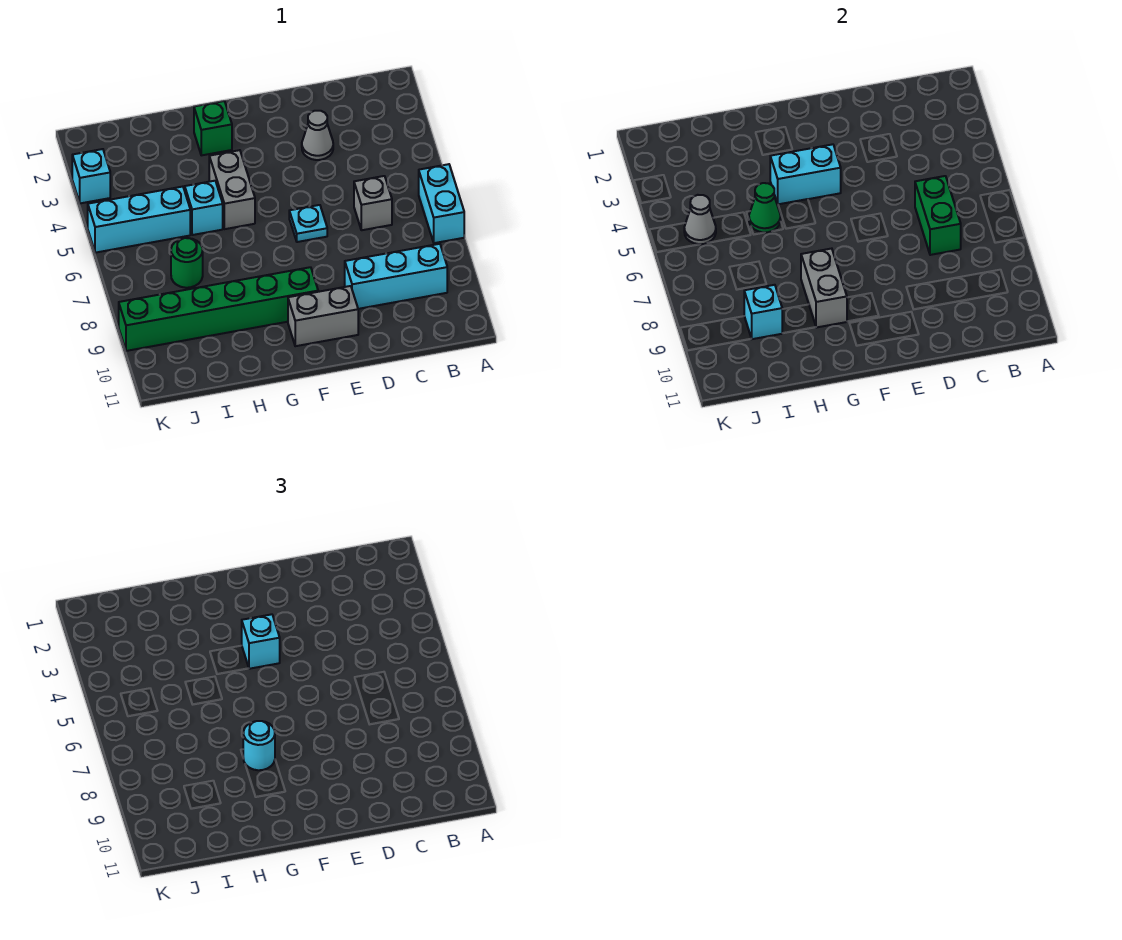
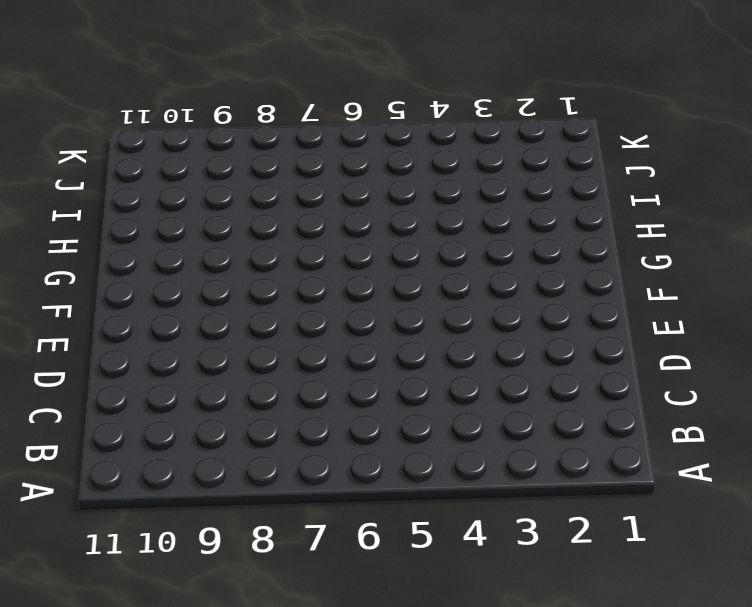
none -> cyan brick A6:A7 level 1
none -> cyan brick B9:D9 level 1
none -> grey brick C6 level 1

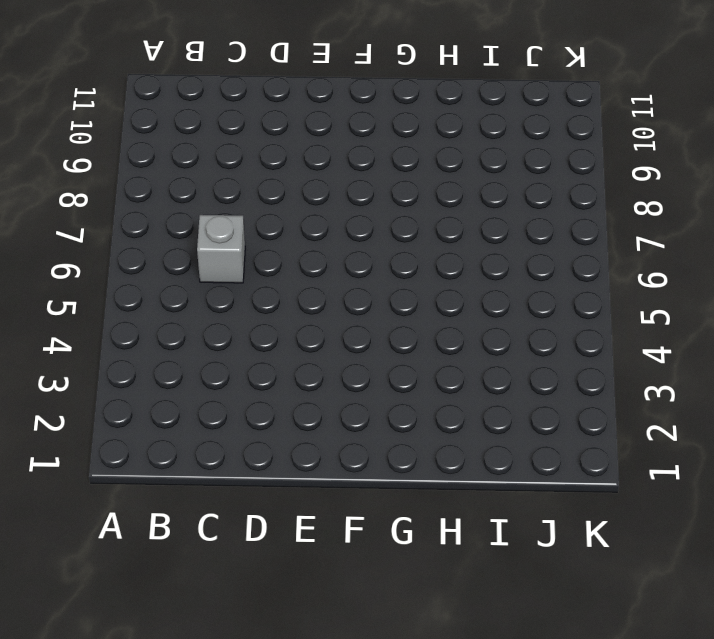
none -> cyan brick A6:A7 level 1
none -> cyan brick B9:D9 level 1
none -> grey cone D3 level 1

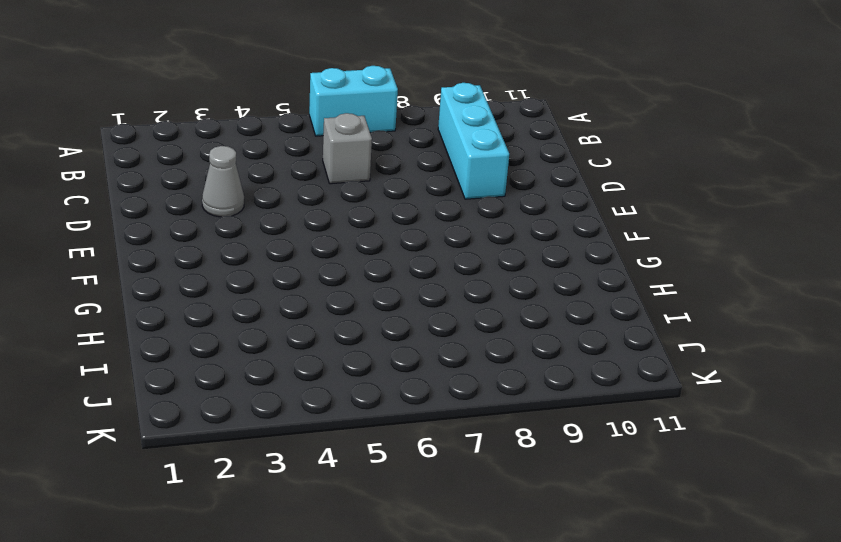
none -> cyan plate E6 level 1
none -> grey brick E10:F10 level 1
none -> green brick F9:K9 level 1

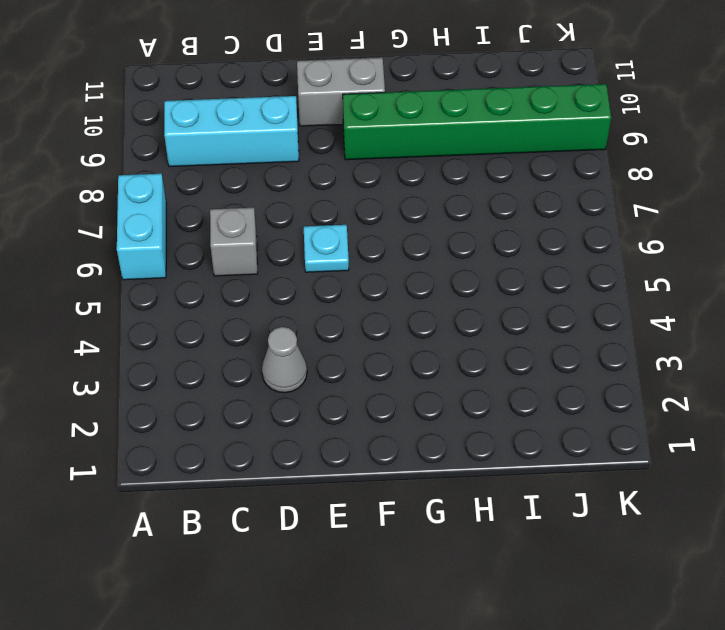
none -> green brick G2 level 1
none -> grey brick G4:G5 level 1
none -> cyan brick H5 level 1

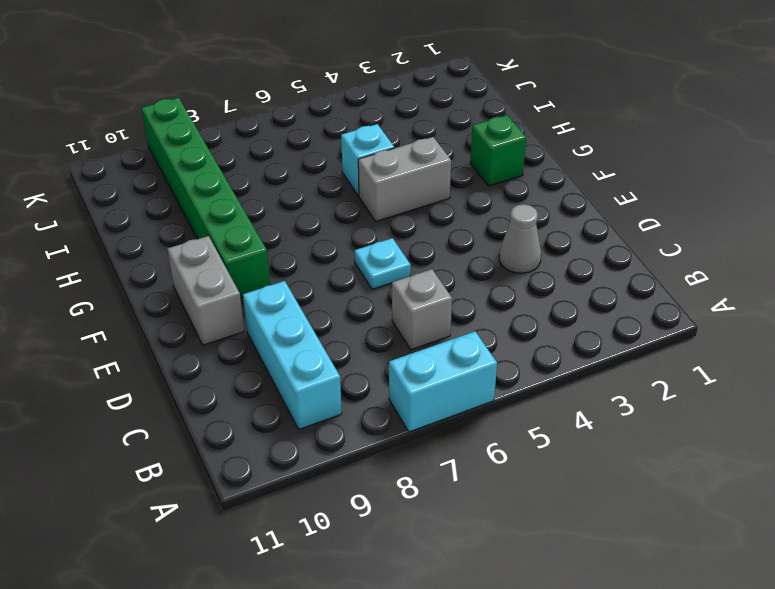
none -> cyan brick I5:K5 level 1
none -> green round brick I7 level 1
none -> cyan brick K3 level 1

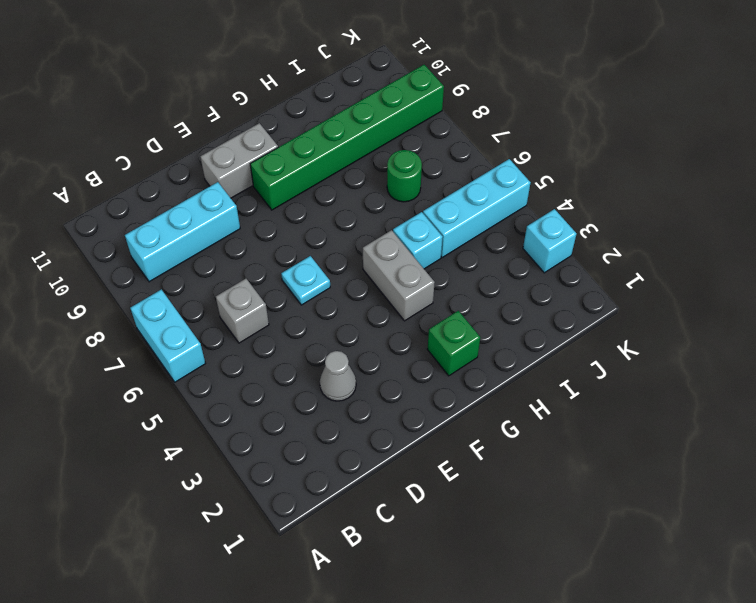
none -> green brick C6:C7 level 2
none -> cyan brick F4:G4 level 2
none -> grey brick G8:G9 level 2

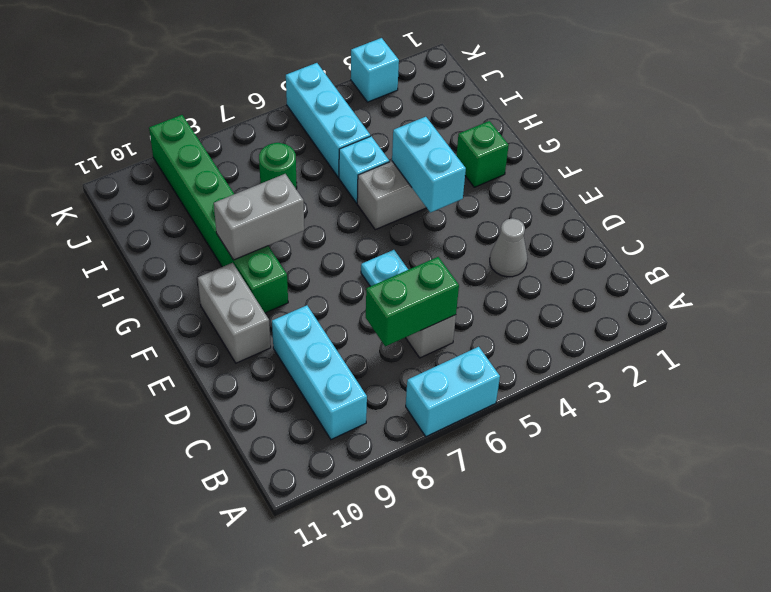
none -> green cone H5 level 2
none -> cyan brick I9 level 2
none -> grey cone J5 level 2

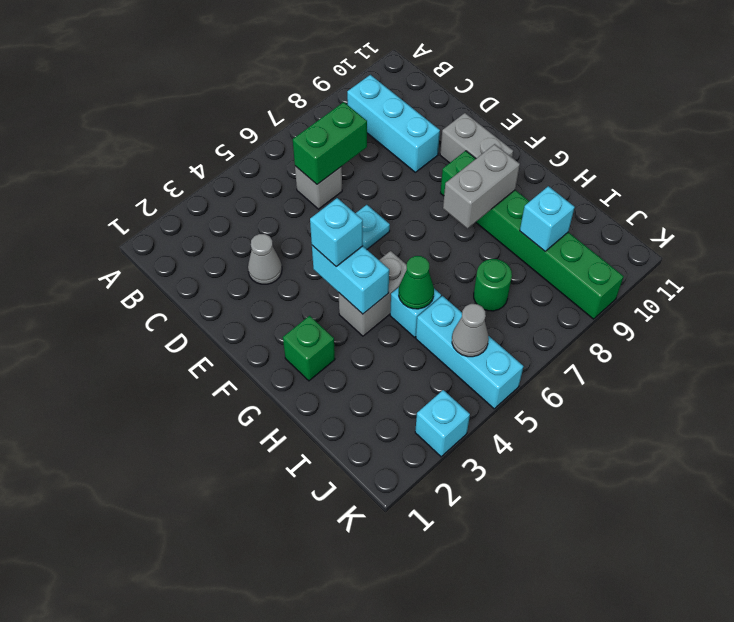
none -> cyan brick A6:A7 level 1
none -> cyan round brick G8 level 3

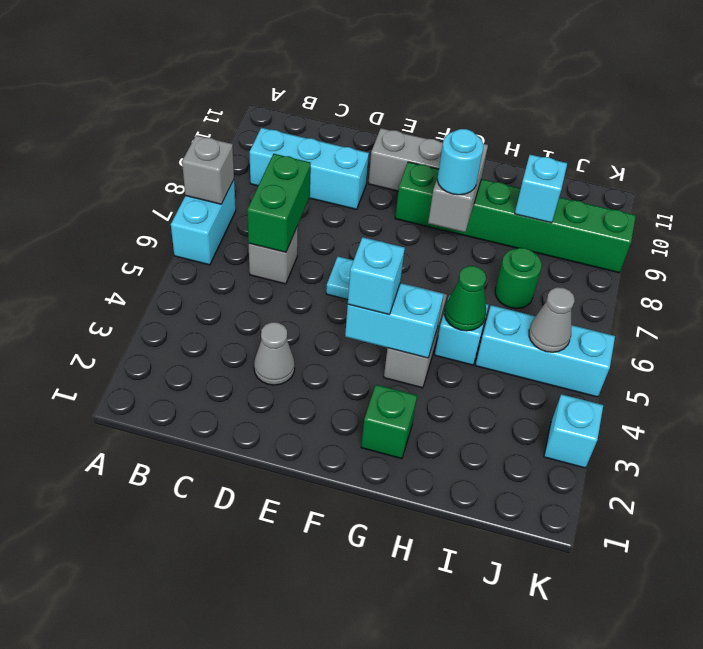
grey brick A7 level 2 -> none

